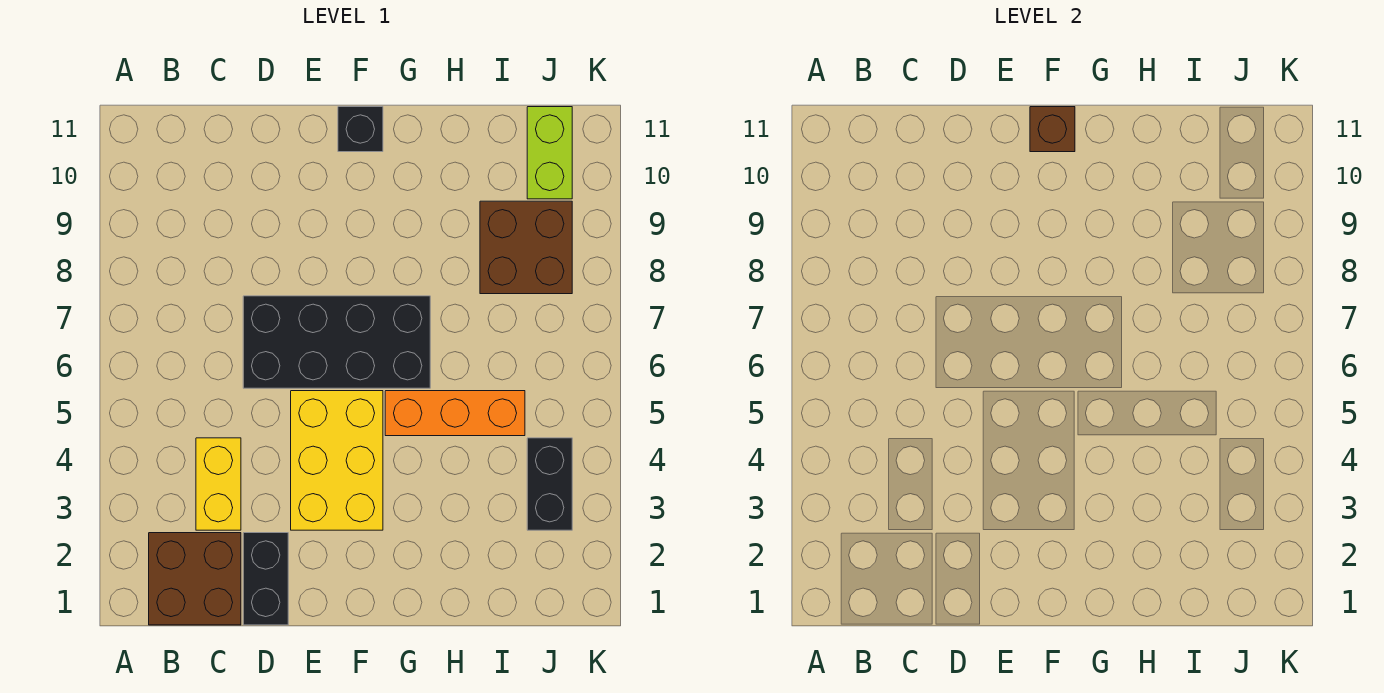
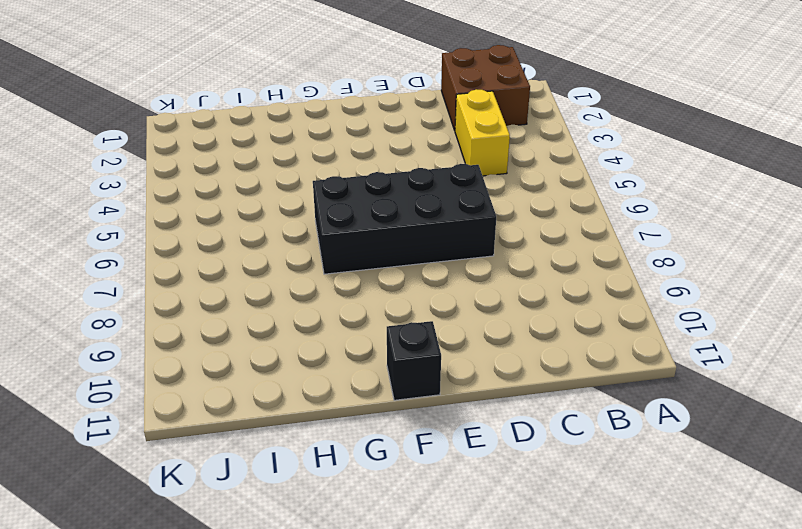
none -> black brick D1:D2 level 1
none -> yellow brick E3:F5 level 1

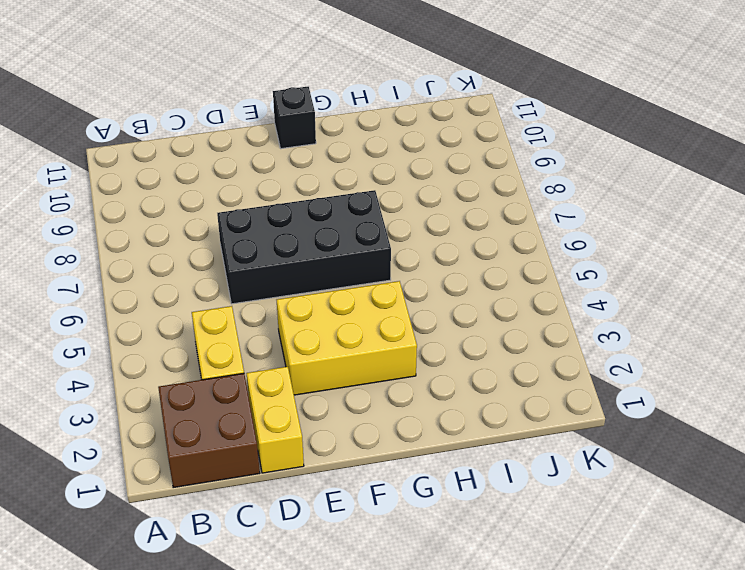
yellow brick D1:D2 level 1 -> black brick D1:D2 level 1
yellow brick E3:G4 level 1 -> yellow brick E3:F5 level 1
none -> orange brick G5:I5 level 1
none -> brown brick I8:J9 level 1

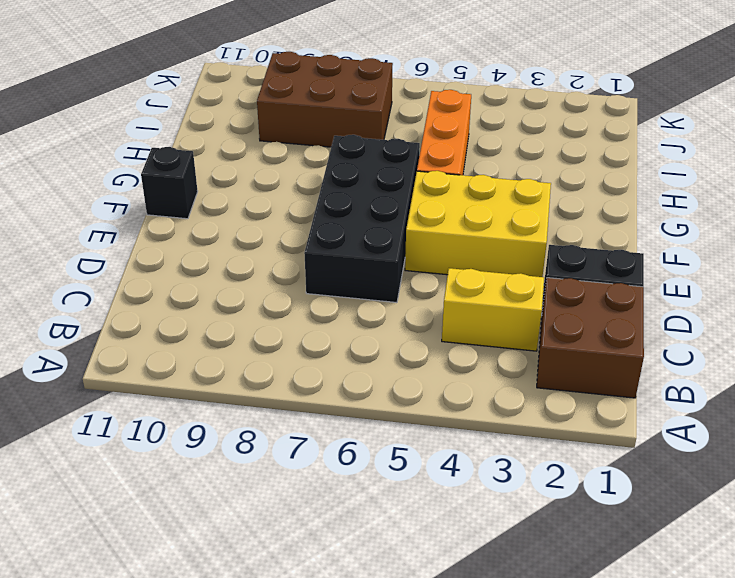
brown brick I7:J9 level 1 -> brown brick I8:J9 level 1
none -> black brick J3:J4 level 1
none -> lime brick J10:J11 level 1

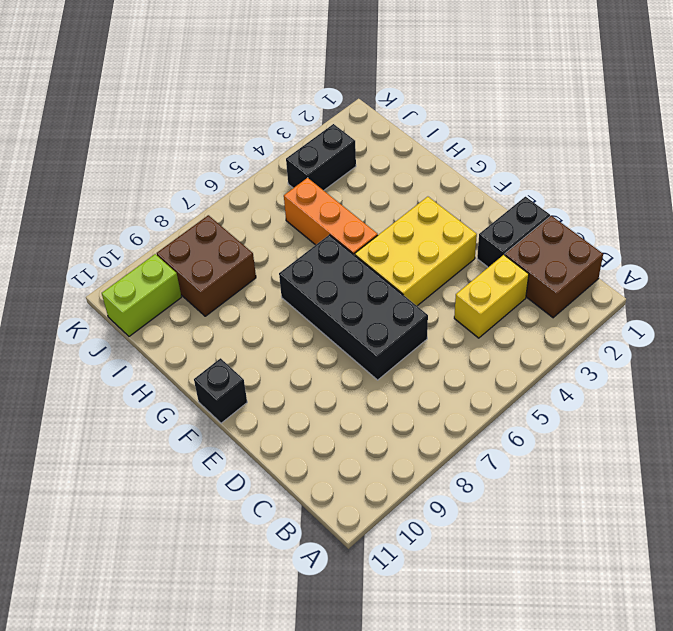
none -> brown brick F11 level 2

